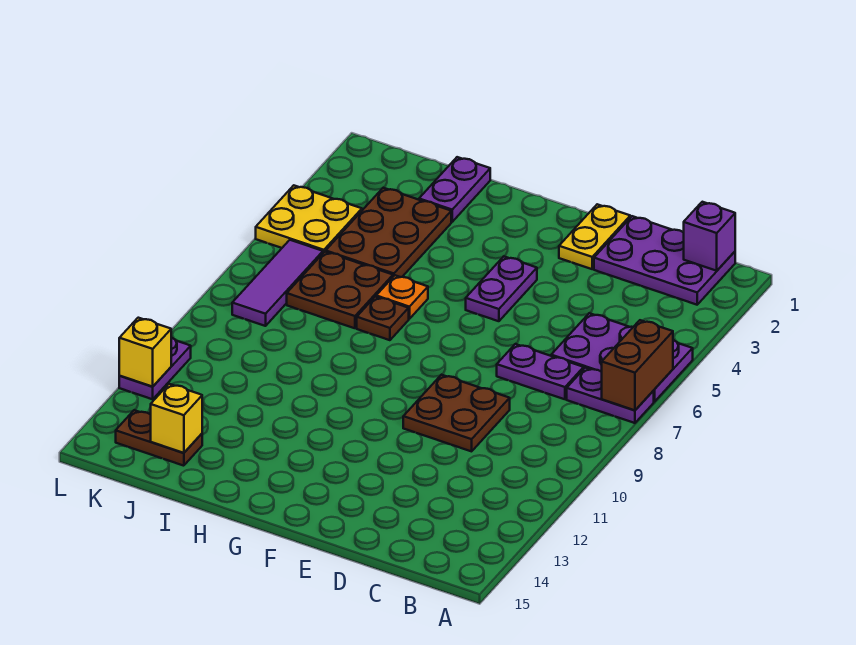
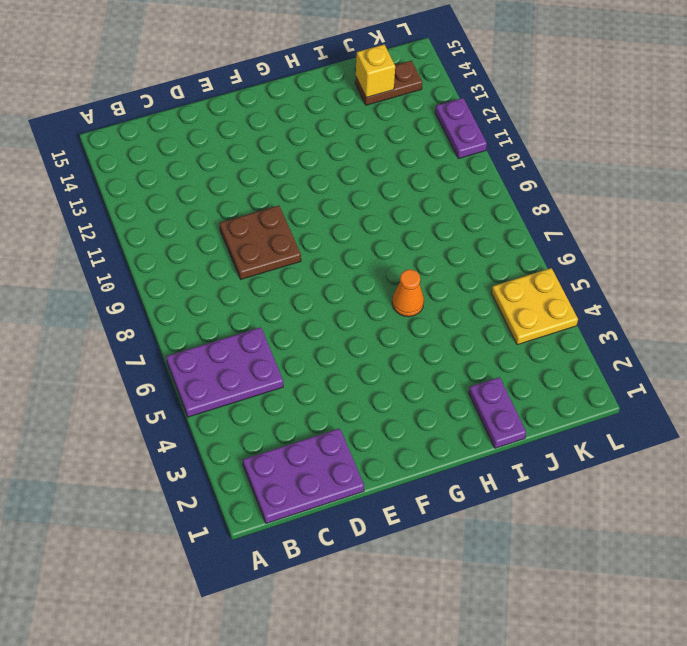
orange cone H6 level 1 -> orange plate H6 level 1
none -> purple plate A7:B7 level 1
none -> purple plate C7:D7 level 1
none -> yellow plate E1:E2 level 1

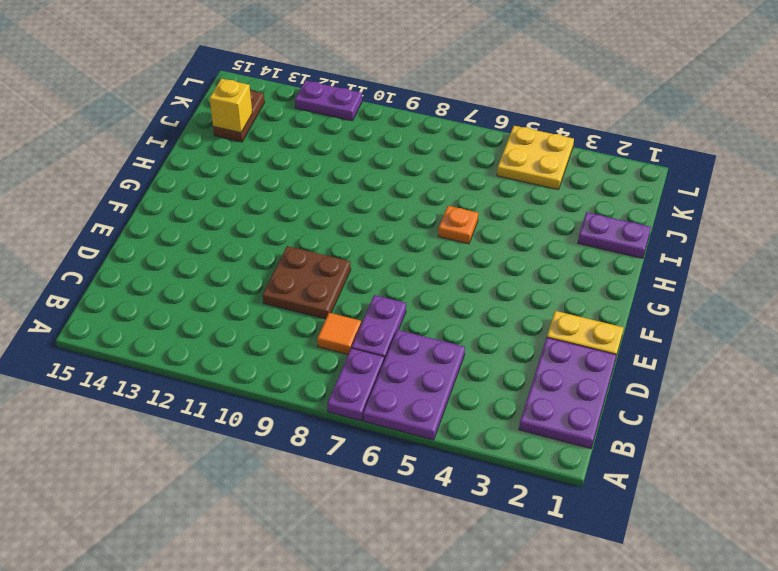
orange tile C8 level 1 -> none
none -> purple plate F4:F5 level 1
none -> brown plate H7 level 1
none -> brown plate I3:J5 level 1

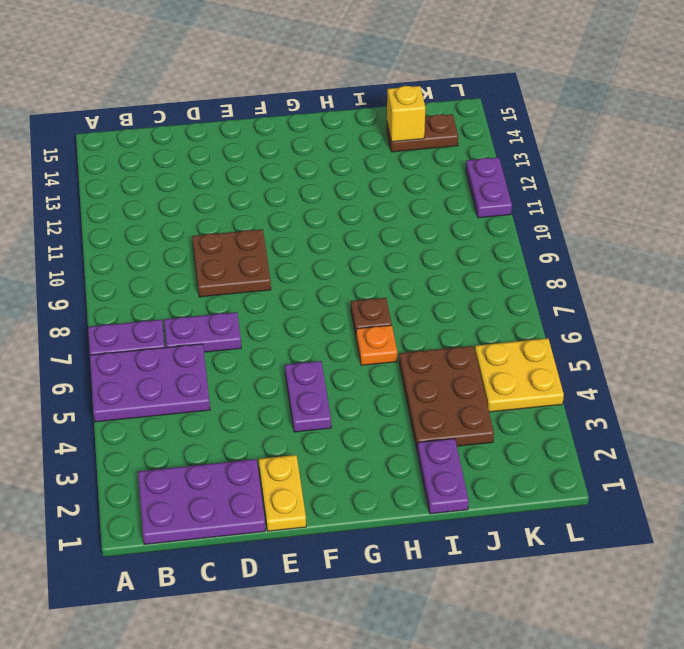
none -> brown plate I6:J7 level 1
none -> purple tile K6:K8 level 1
none -> brown brick A6:A7 level 2

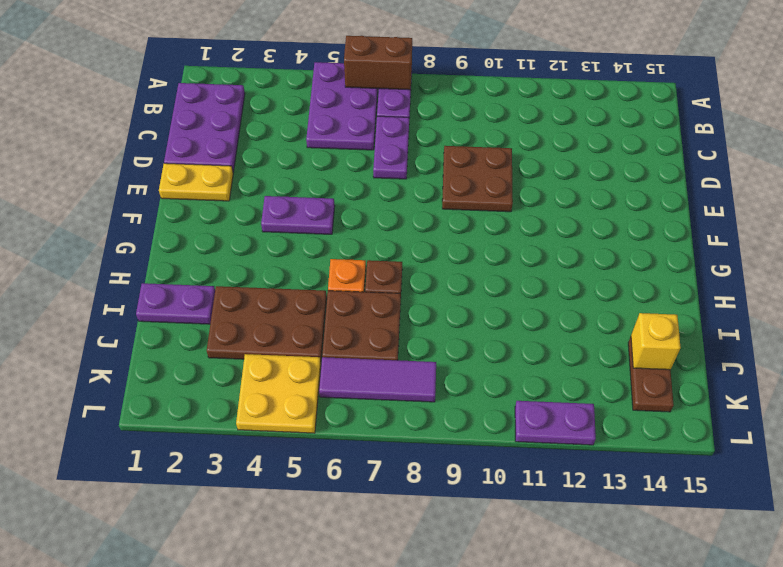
none -> purple brick B1 level 2
none -> yellow brick L12 level 2

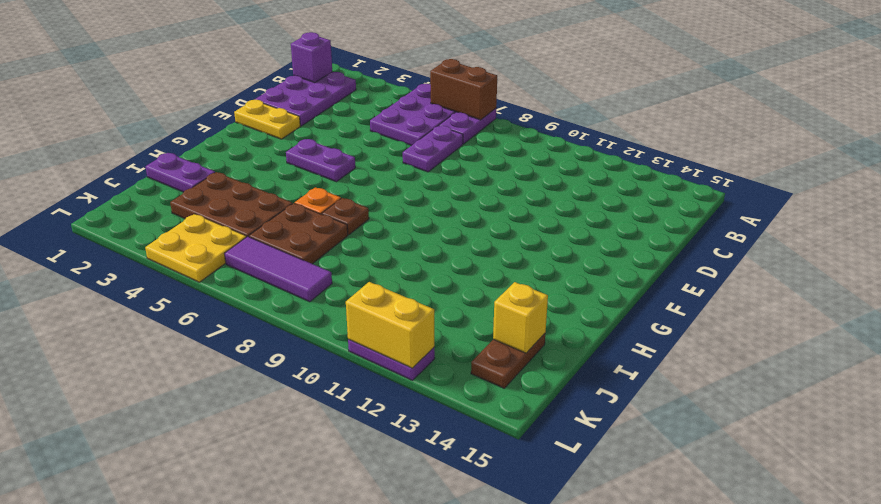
yellow brick L11:L12 level 2 -> yellow brick L12 level 2
none -> brown plate D9:E10 level 1

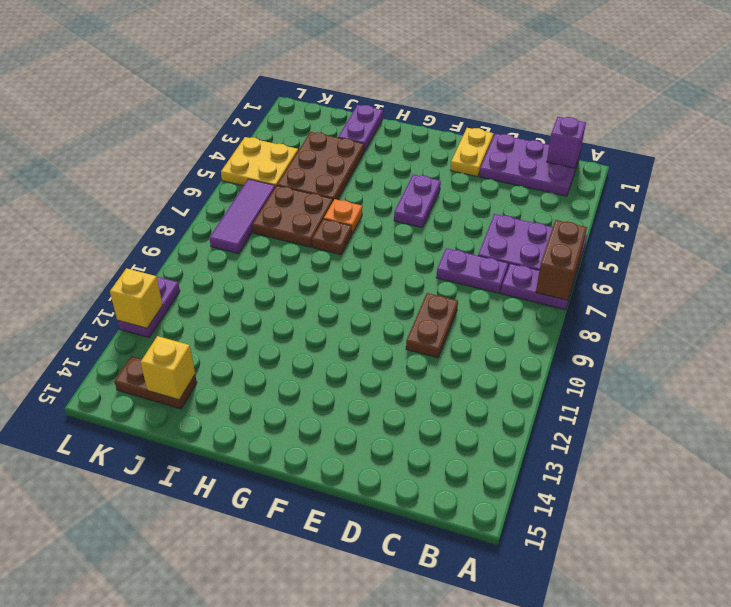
brown plate D9:D10 level 1 -> brown plate D9:E10 level 1

